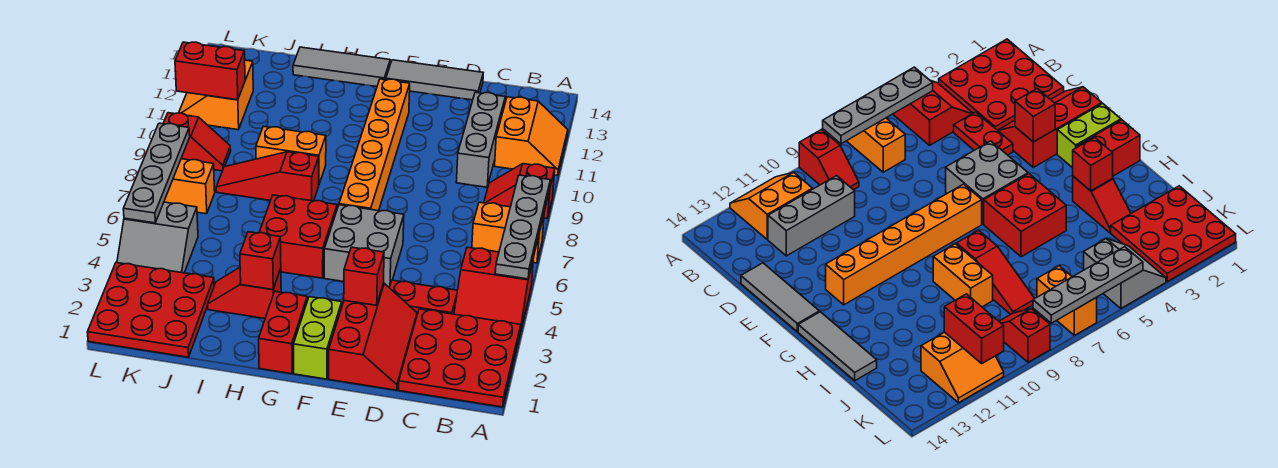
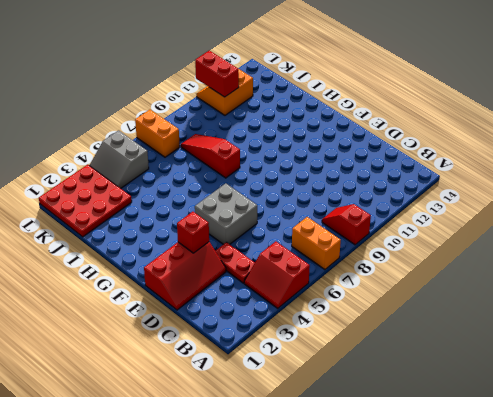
none -> red plate A1:C3 level 1
none -> orange slope A11:B12 level 1 top B
none -> grey brick C10:C12 level 1

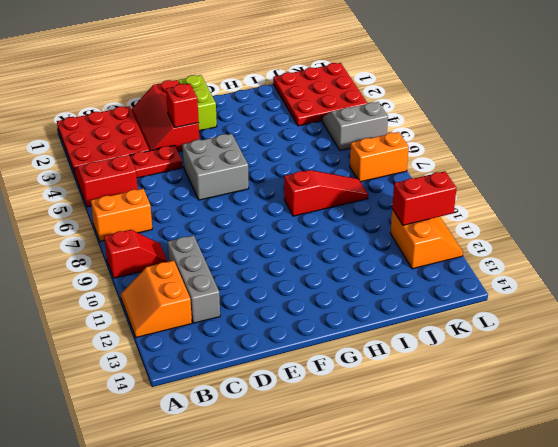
none -> grey tile D14:F14 level 1
none -> orange brick F7:F12 level 1
none -> red brick G1:G2 level 1

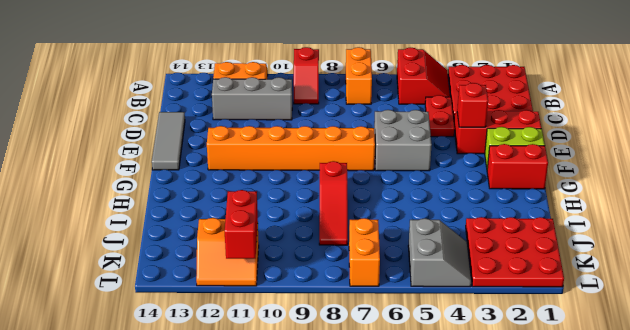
none -> red brick G5:H6 level 1
none -> grey tile G14:I14 level 1
none -> red slope H3:I3 level 1 top H

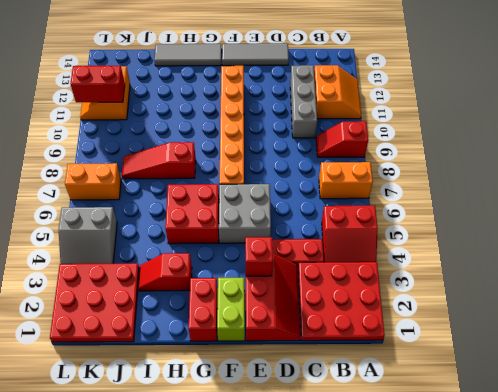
none -> orange brick H9:I9 level 1
none -> red slope K9:L9 level 1 top L
none -> grey plate A5:A8 level 2

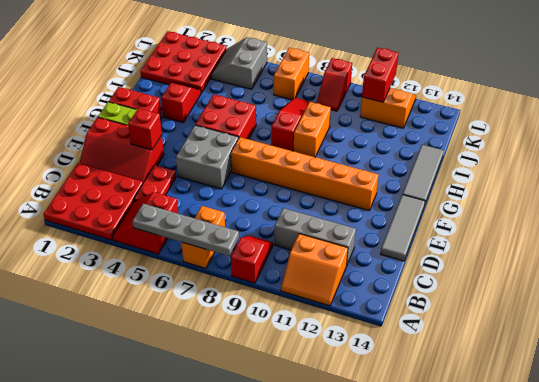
none -> red brick H3 level 2
none -> grey plate L5:L8 level 2

